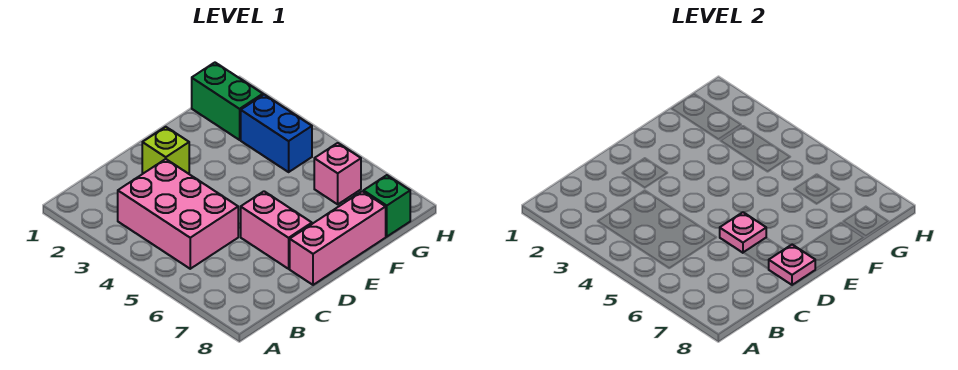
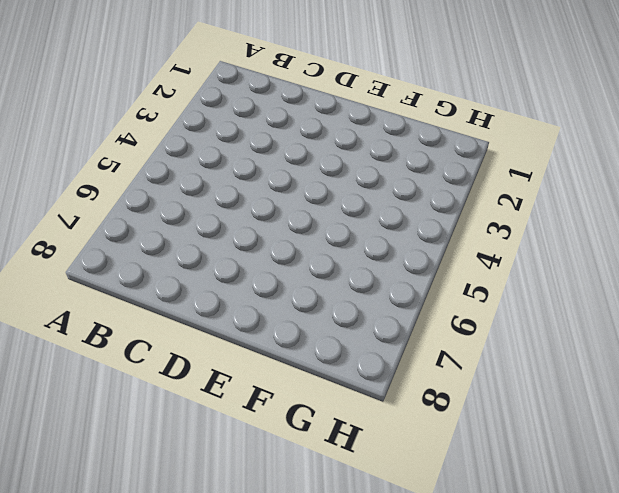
none -> pink brick B3:C5 level 1
none -> lime brick D2 level 1

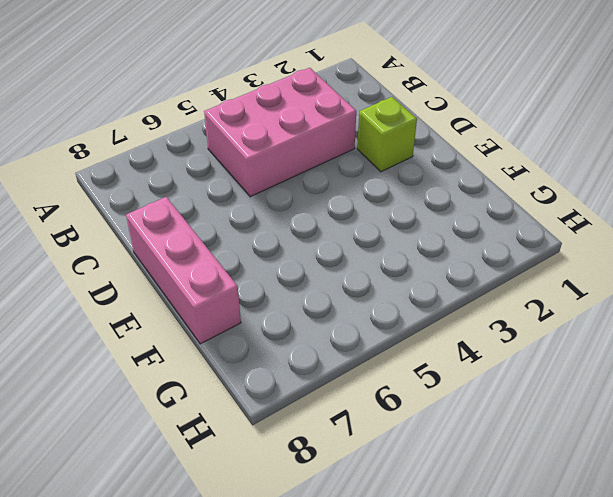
none -> pink brick D6:D7 level 1
none -> green brick G1:G2 level 1

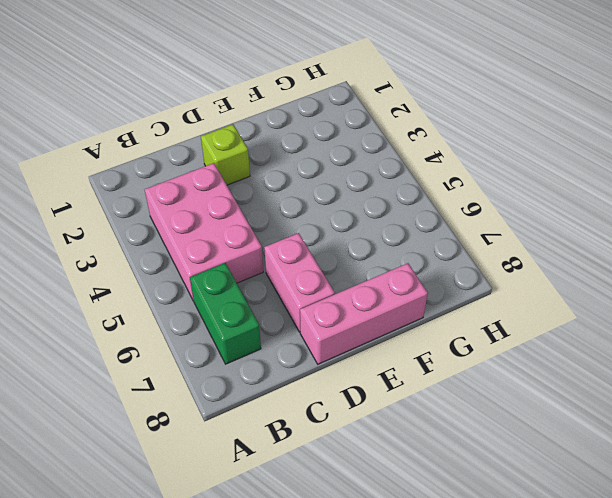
green brick B6:B7 level 1 -> green brick G1:G2 level 1
none -> blue brick G3:G4 level 1
none -> pink brick G6 level 1

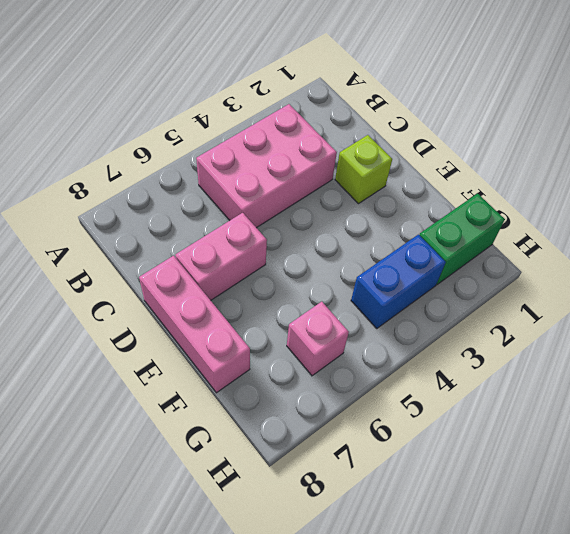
none -> green brick G8 level 1
none -> pink plate D6 level 2

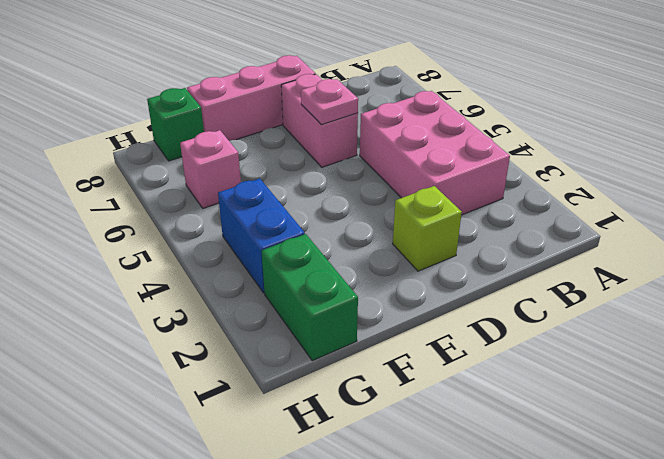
none -> pink plate D8 level 2

